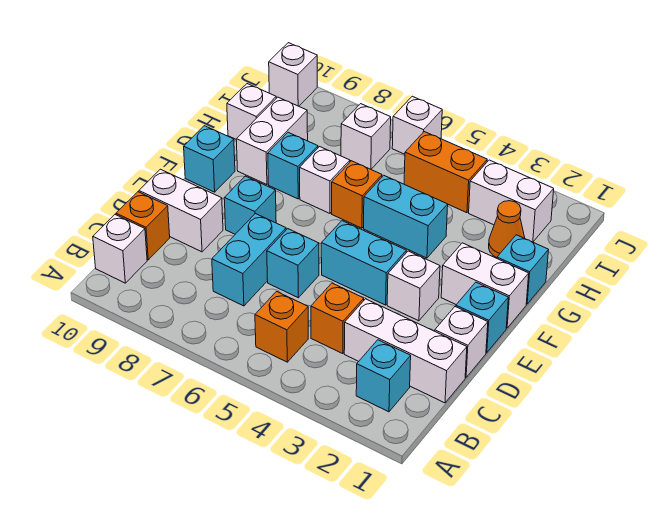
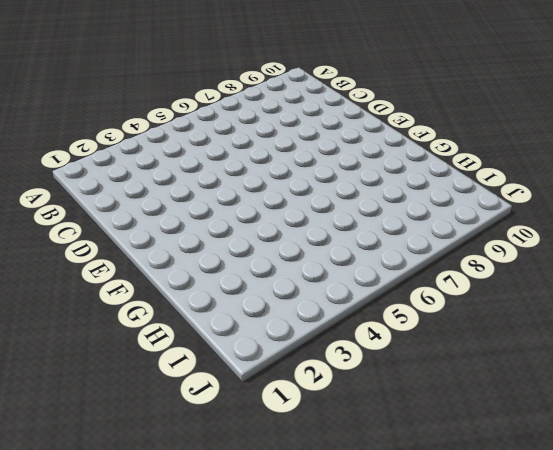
none -> cyan brick B2 level 1
none -> orange brick B5 level 1
none -> white brick B10 level 1

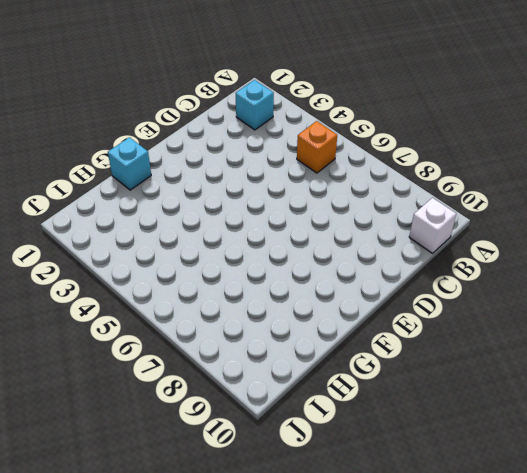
none -> white brick C1:C3 level 1
none -> orange brick C4 level 1
none -> cyan brick C7:D7 level 1

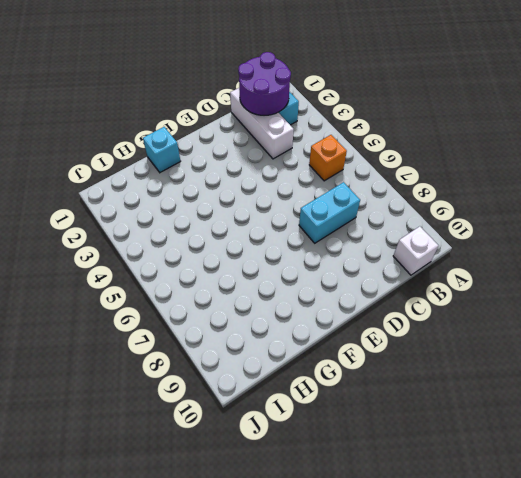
purple round brick B1:C2 level 2 -> none
none -> orange brick C4 level 1
none -> orange brick C10 level 1
none -> white brick D1 level 1

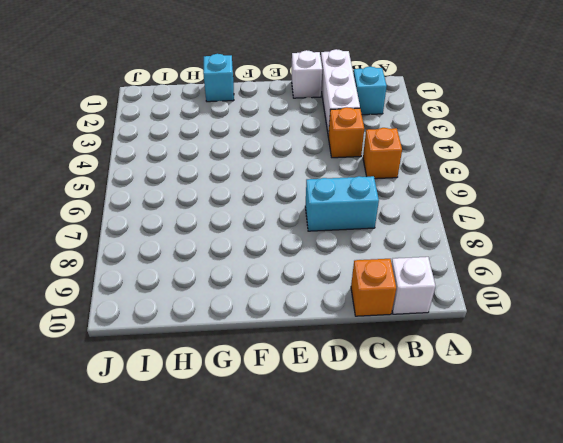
none -> cyan brick D6 level 1
none -> white brick D9:D10 level 1
none -> cyan brick E1 level 1

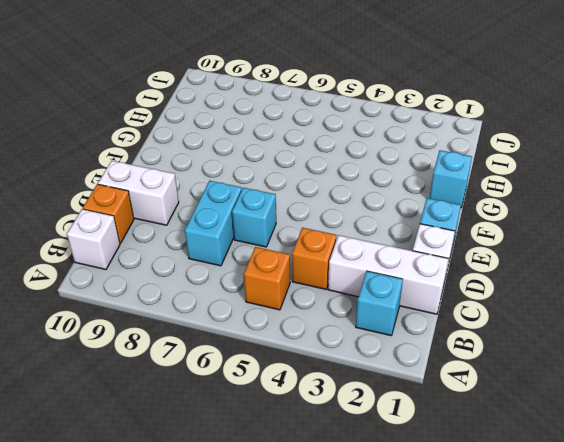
none -> white brick E3 level 1
none -> cyan brick E4:E5 level 1
none -> cyan brick E8 level 1

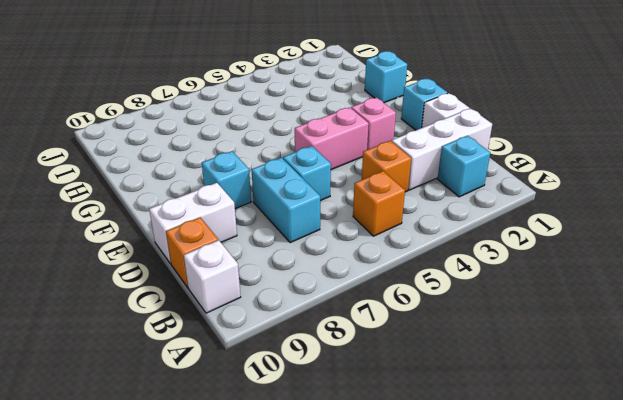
pink brick E3 level 1 -> white brick E3 level 1
pink brick E4:E5 level 1 -> cyan brick E4:E5 level 1
none -> white brick F1:F2 level 1
none -> cyan brick F10 level 1
none -> cyan brick G4:G5 level 1

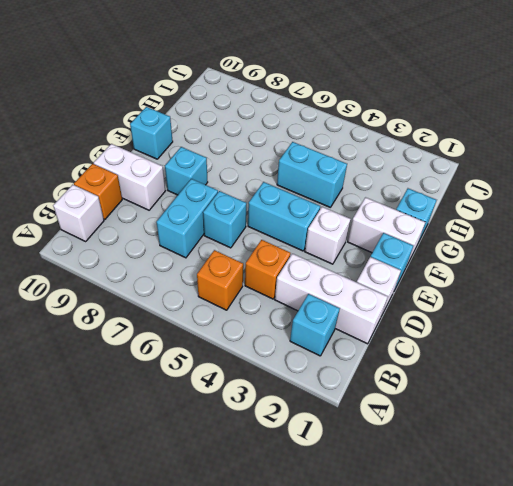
none -> orange brick G6 level 1
none -> white brick G7 level 1
none -> cyan brick G8 level 1

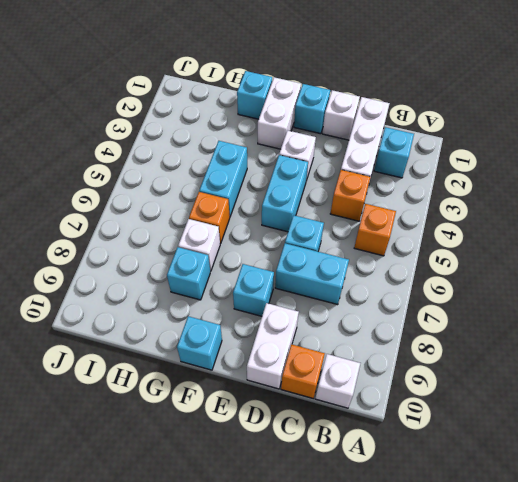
none -> white brick G9:H9 level 1
none -> orange cone H2 level 1
none -> white brick H10 level 1

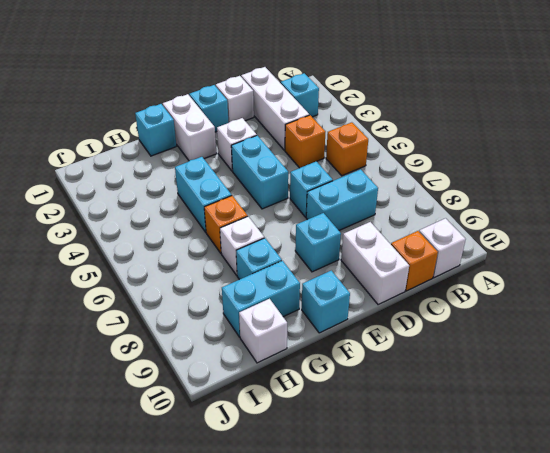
cyan brick G9:H9 level 1 -> white brick G9:H9 level 1
none -> orange cone H2 level 1
none -> white brick I2:I3 level 1
none -> orange brick I4:I5 level 1

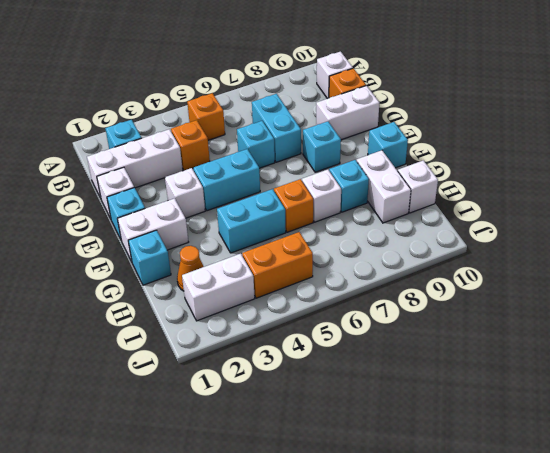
none -> white brick I7 level 1
none -> white brick J6 level 1
none -> white brick J10 level 1

